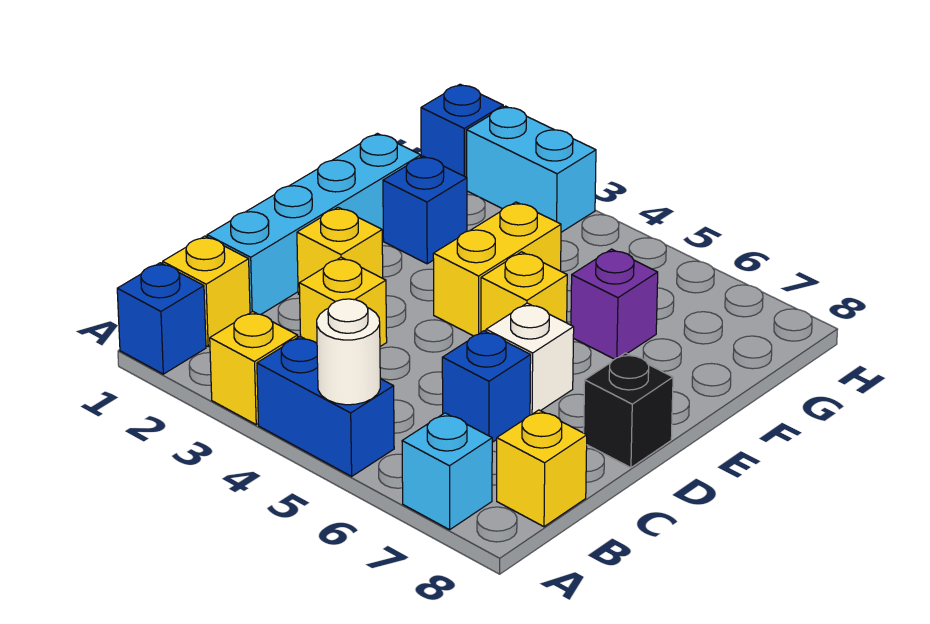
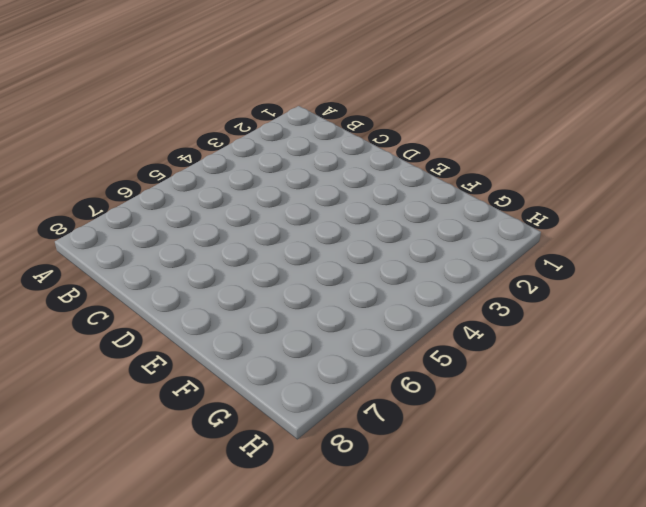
none -> blue brick A1 level 1
none -> yellow brick A3 level 1
none -> blue brick A4:A5 level 1

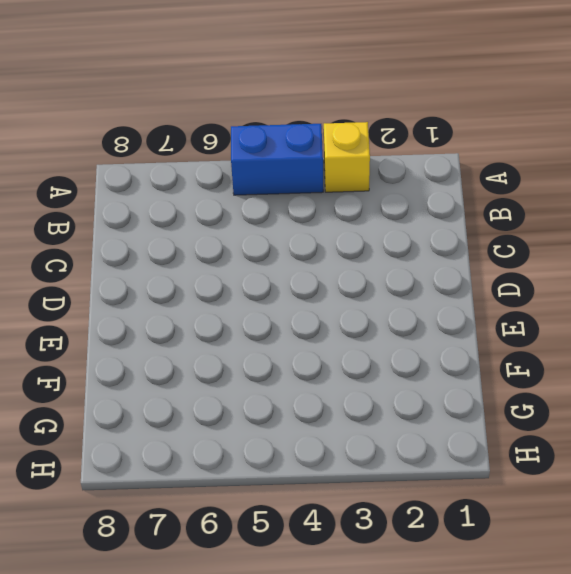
none -> blue brick A1 level 1
none -> cyan brick A7 level 1
none -> yellow brick B1 level 1

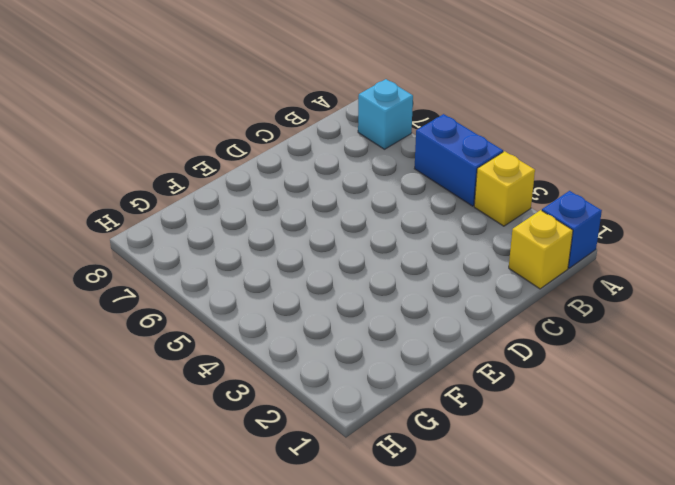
none -> yellow brick B8 level 1
none -> cyan brick C1:F1 level 1
none -> yellow brick C3 level 1

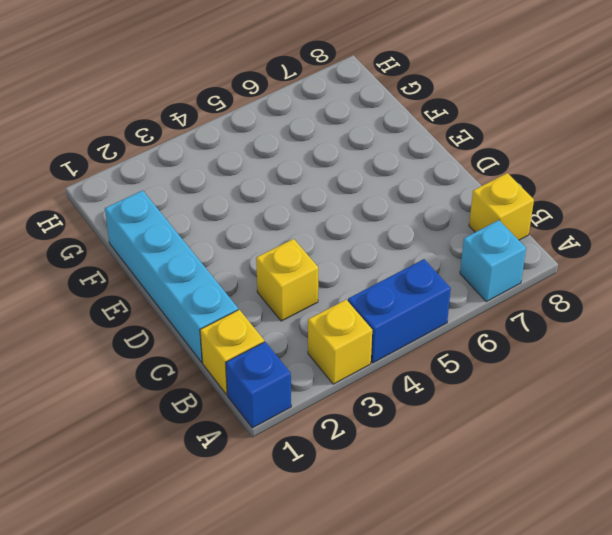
none -> blue brick C6 level 1
none -> yellow brick D2 level 1
none -> white brick D6 level 1

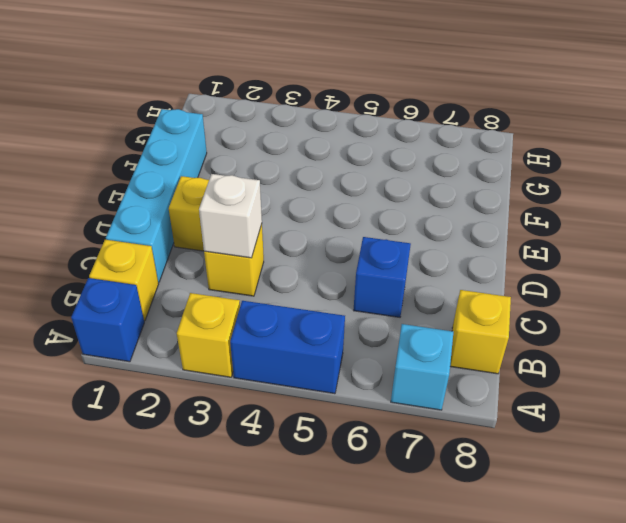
white brick C3 level 2 -> white brick D6 level 1
none -> black brick D8 level 1
none -> yellow brick E4:F4 level 1
none -> yellow brick E5 level 1

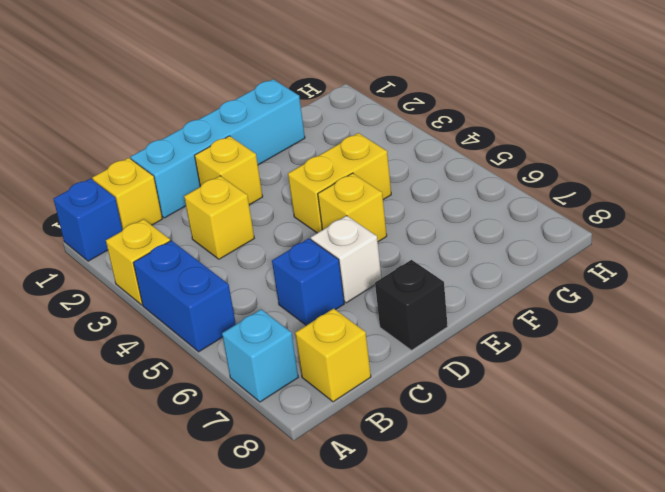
none -> blue brick F2 level 1
none -> purple brick F6 level 1
none -> blue brick H1 level 1

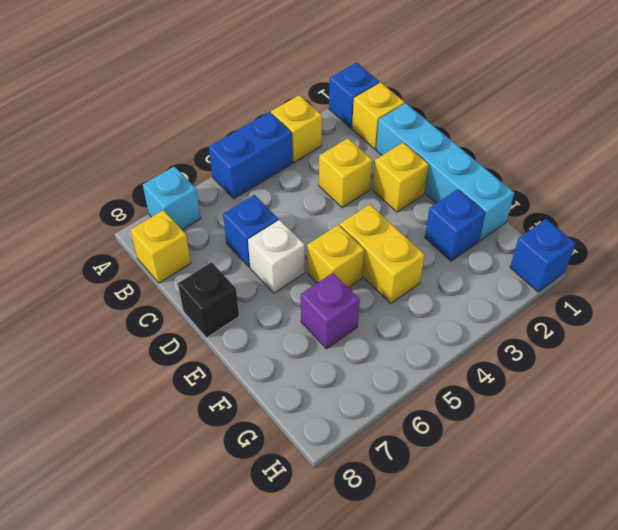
none -> cyan brick H2:H3 level 1
none -> white round brick A5 level 2

